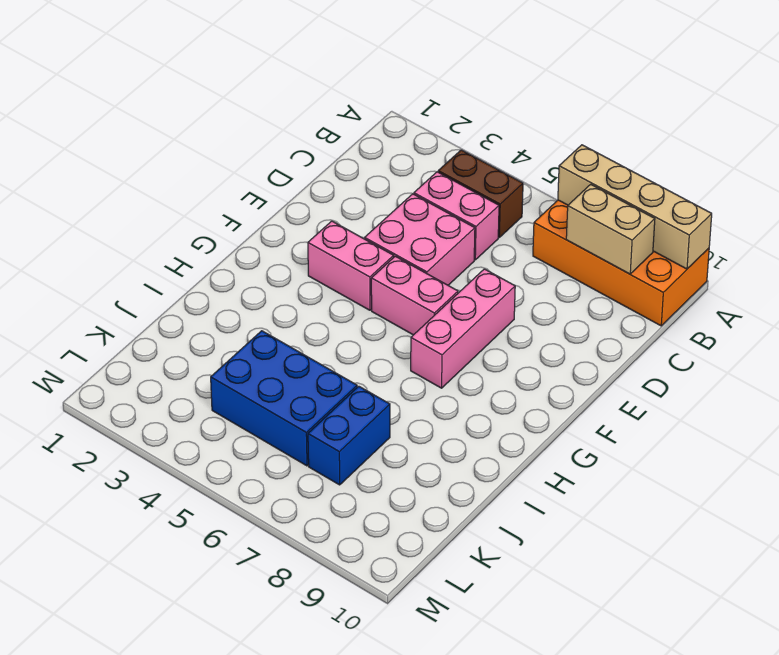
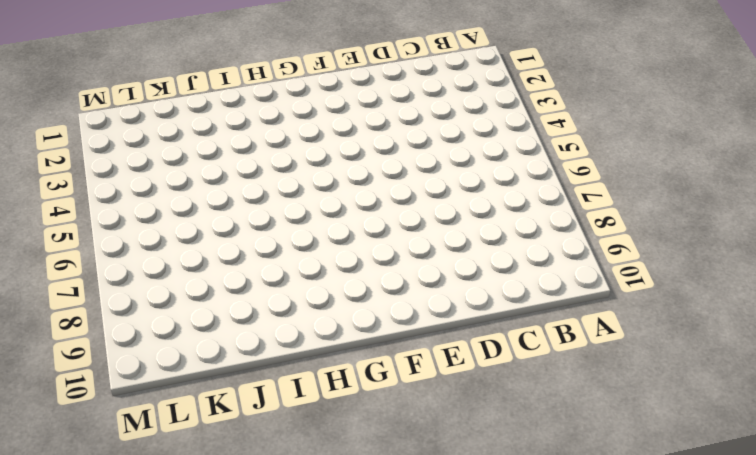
none -> orange brick A7:B10 level 1
none -> brown brick B4:B5 level 1

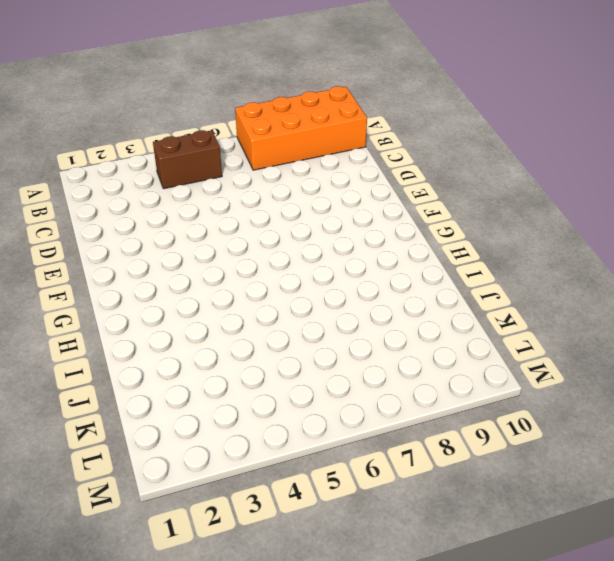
none -> pink brick C4:C5 level 1
none -> pink brick D4:E5 level 1

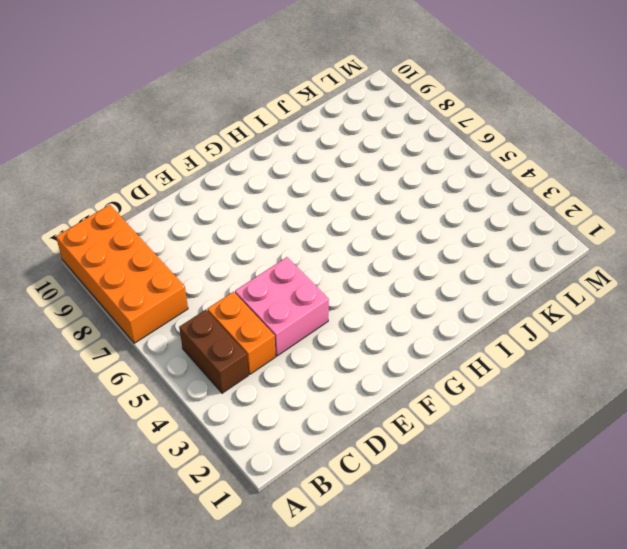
orange brick C4:C5 level 1 -> pink brick C4:C5 level 1
none -> pink brick E7:G7 level 1
none -> pink brick F3:F4 level 1

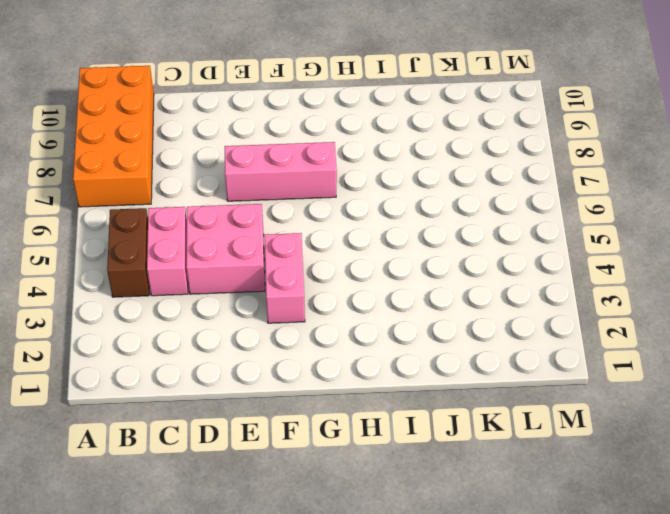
none -> pink brick F5:F6 level 1
none -> blue brick J4:K6 level 1

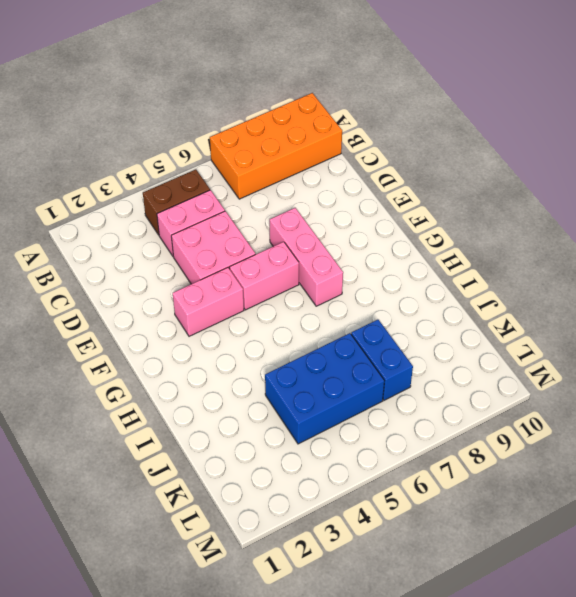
none -> tan brick A7:A10 level 2
none -> tan brick B8:B9 level 2

